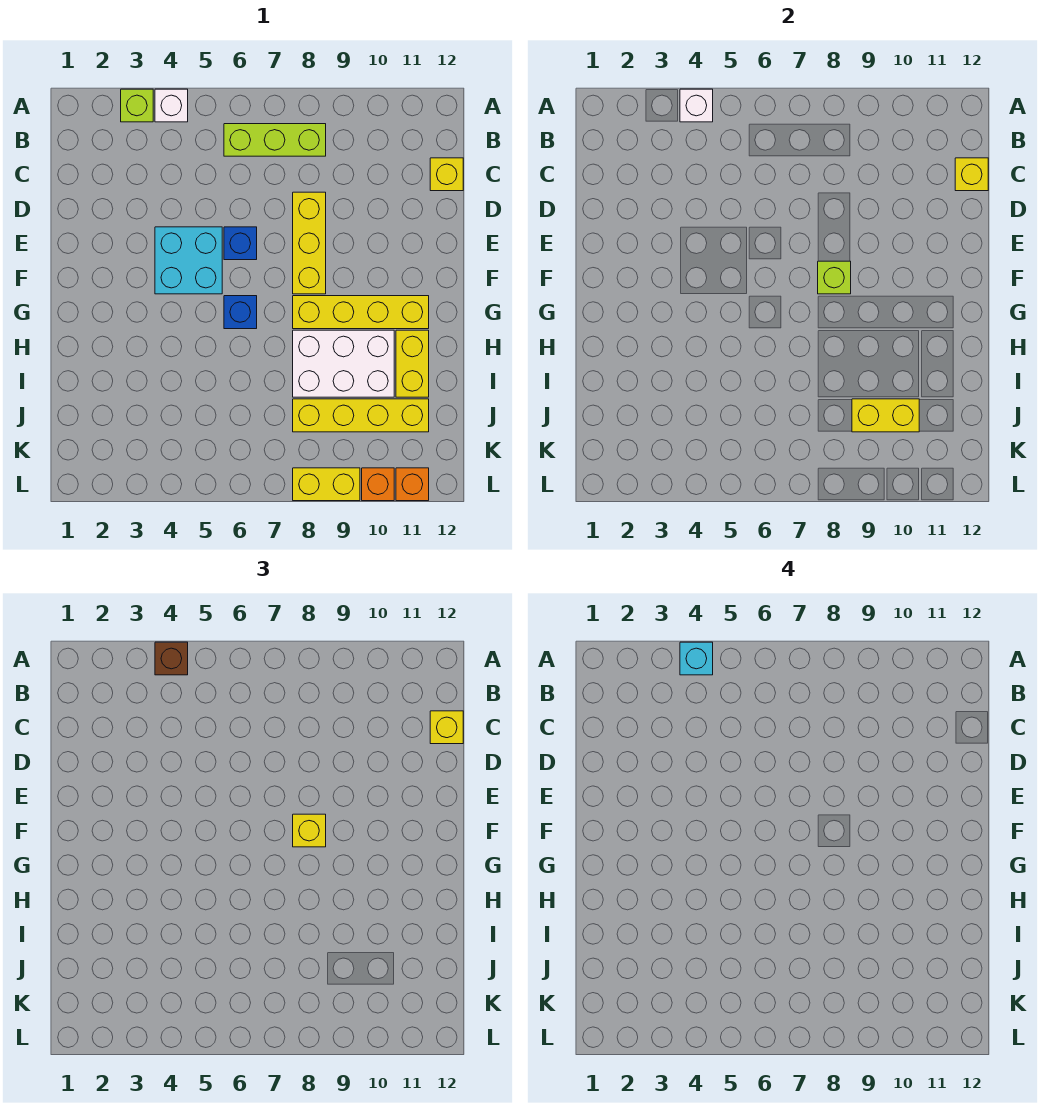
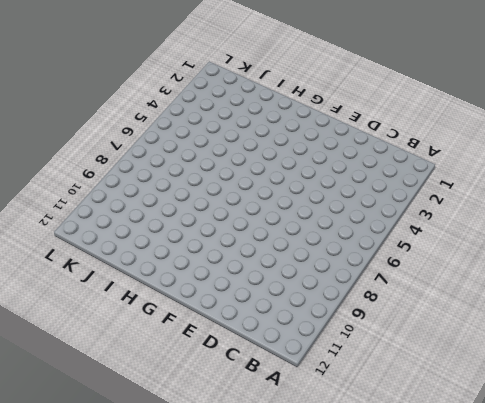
none -> lime brick A3 level 1
none -> white brick A4 level 1
none -> lime brick B6:B8 level 1

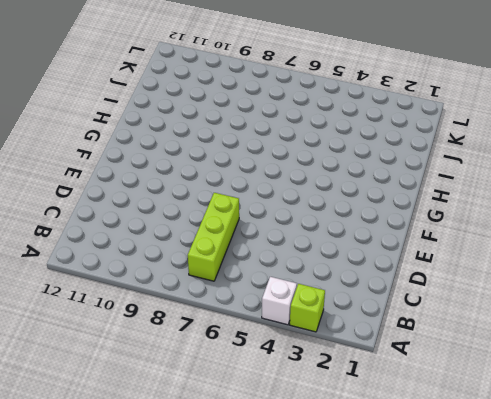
lime brick B7:D7 level 1 -> lime brick B6:B8 level 1
none -> yellow brick C12 level 1
none -> yellow brick D8:F8 level 1
none -> cyan brick E4:F5 level 1

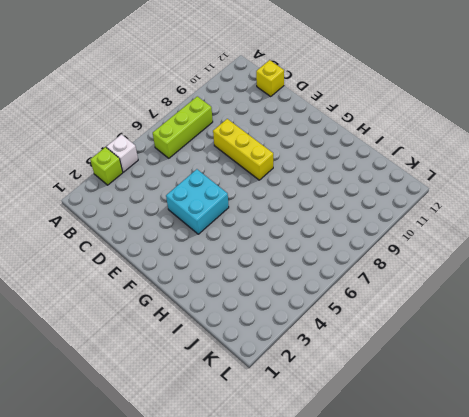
none -> blue brick E6 level 1
none -> blue brick G6 level 1
none -> yellow brick G8:G11 level 1

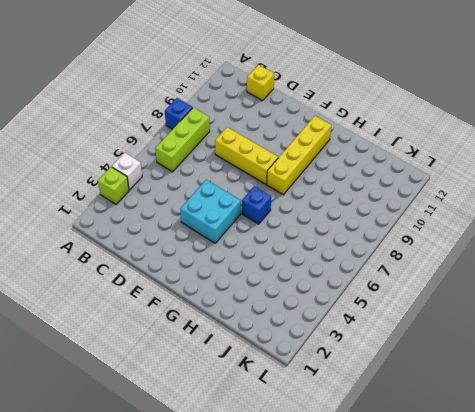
blue brick A8 level 1 -> blue brick E6 level 1
none -> white brick H8:I10 level 1
none -> yellow brick H11:I11 level 1
none -> yellow brick J8:J11 level 1

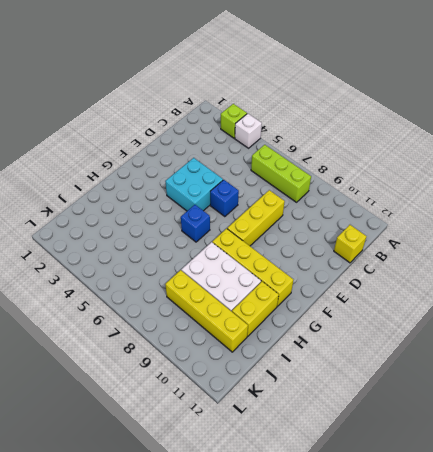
none -> yellow brick L8:L9 level 1
none -> orange brick L10 level 1
none -> orange brick L11 level 1

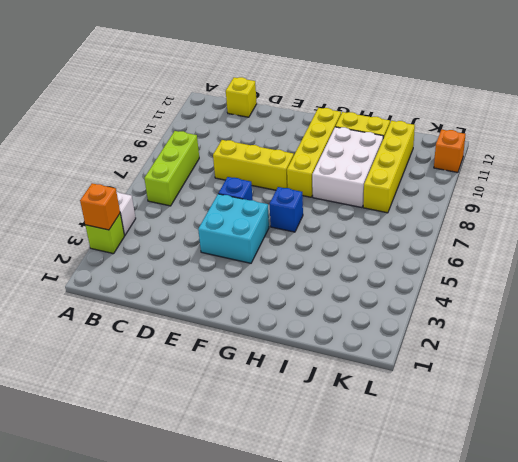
orange brick A3 level 2 -> orange brick L10 level 1
none -> yellow brick L8:L9 level 1
none -> white brick A4 level 2
none -> yellow brick C12 level 2

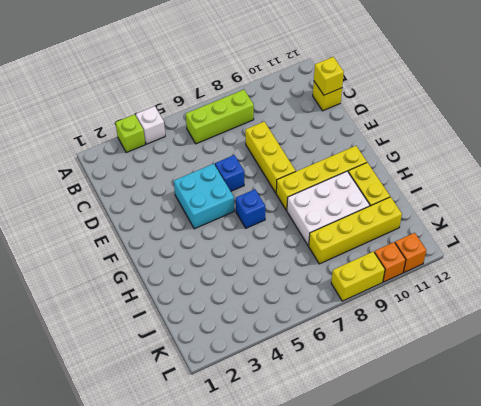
none -> white brick A4 level 2
none -> lime brick F8 level 2
none -> yellow brick J9:J10 level 2

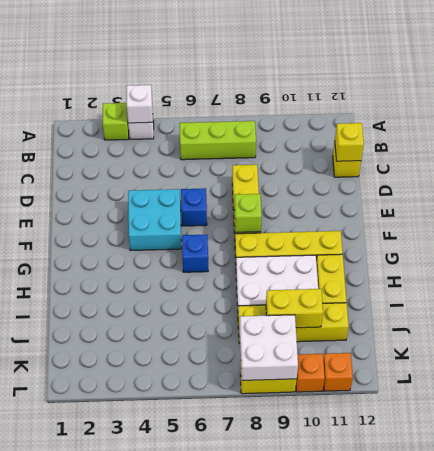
white brick K8:L9 level 2 -> none
none -> brown brick A4 level 3
none -> yellow brick C12 level 3
none -> yellow brick F8 level 3

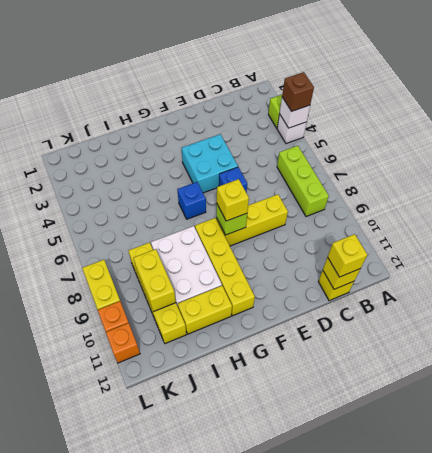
none -> cyan brick A4 level 4

